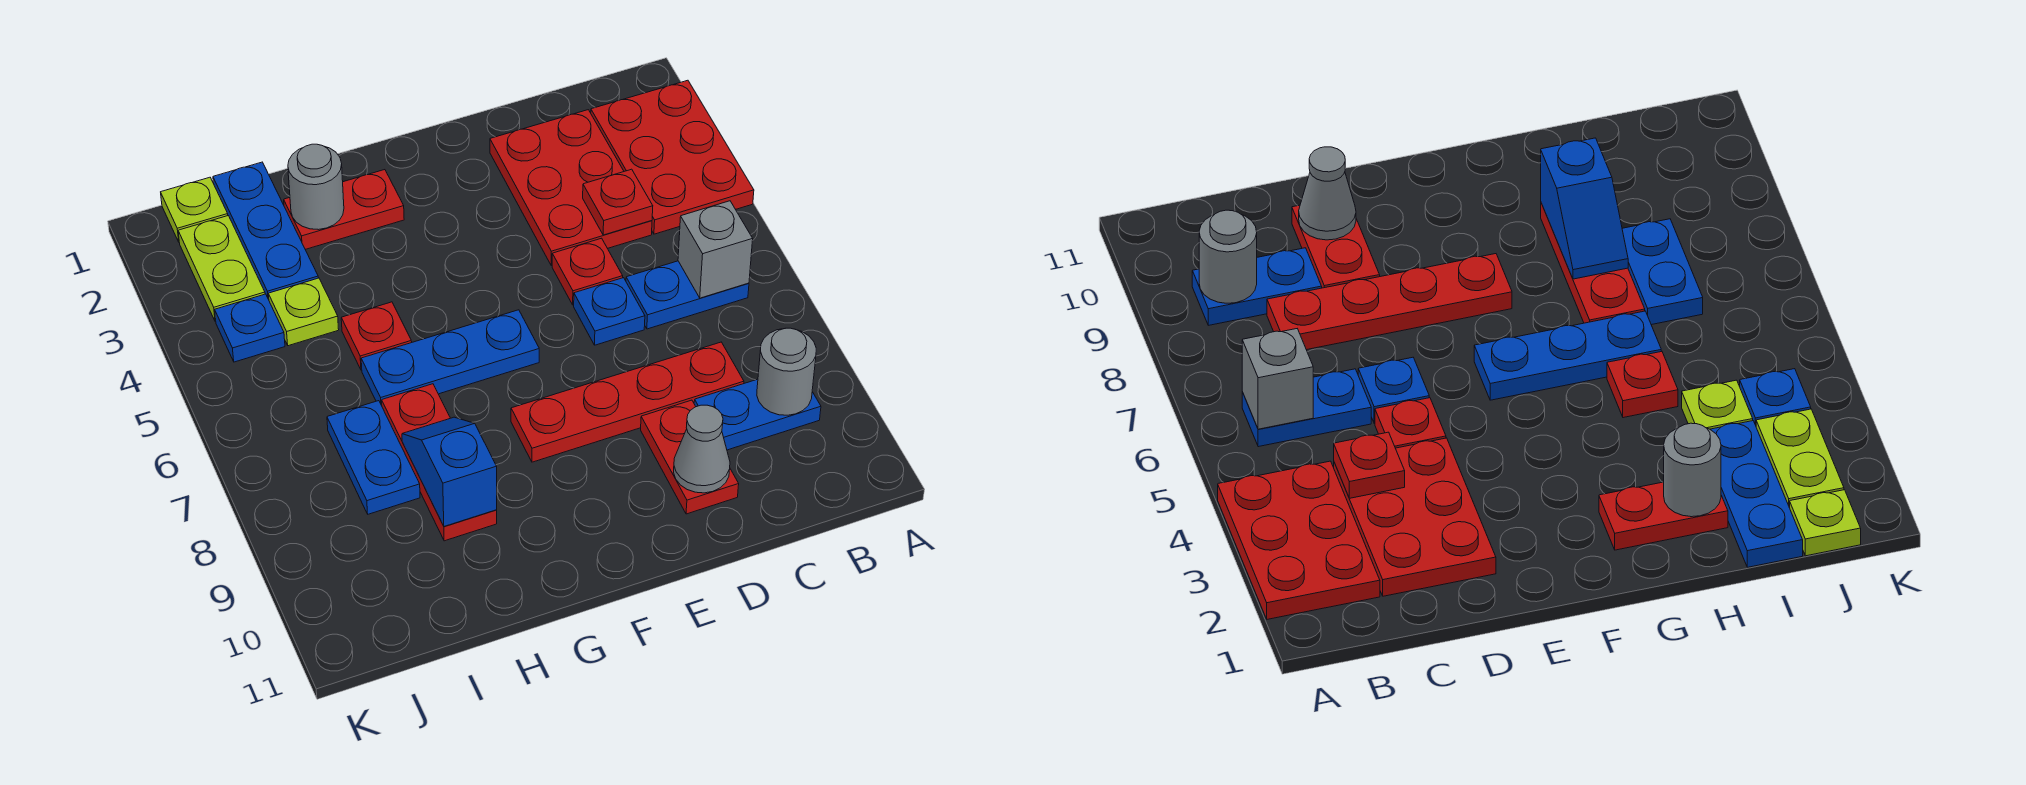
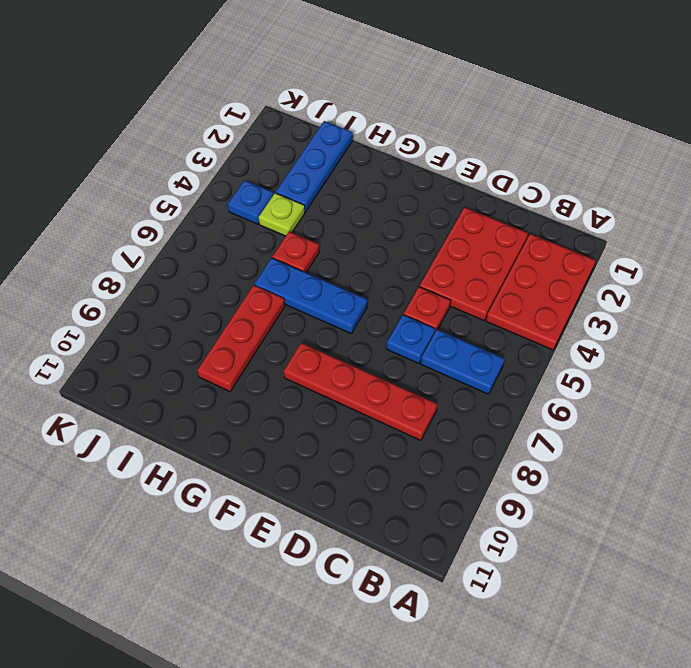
none -> blue plate B9:C9 level 1
none -> red plate D9:D10 level 1
none -> red plate G2:H2 level 1

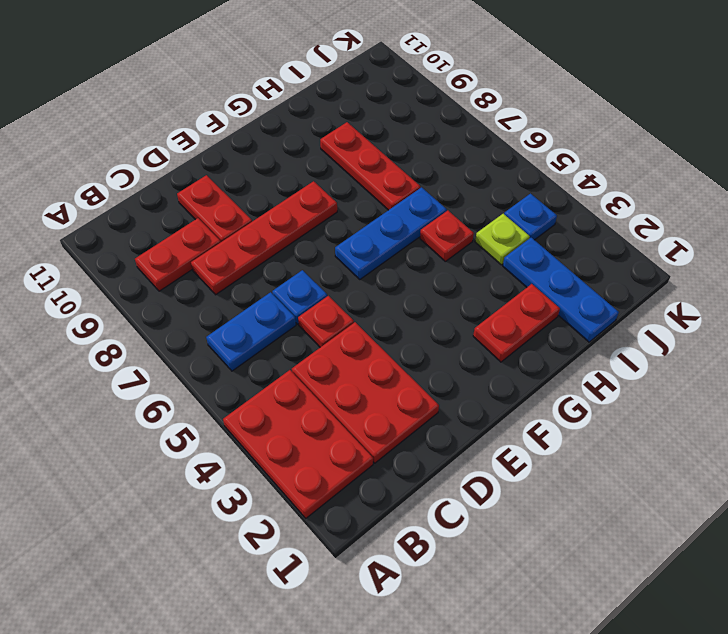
red plate B9:C9 level 1 -> blue plate B9:C9 level 1
none -> blue plate I7:I8 level 1
none -> lime plate J1 level 1
none -> lime plate J2:J3 level 1

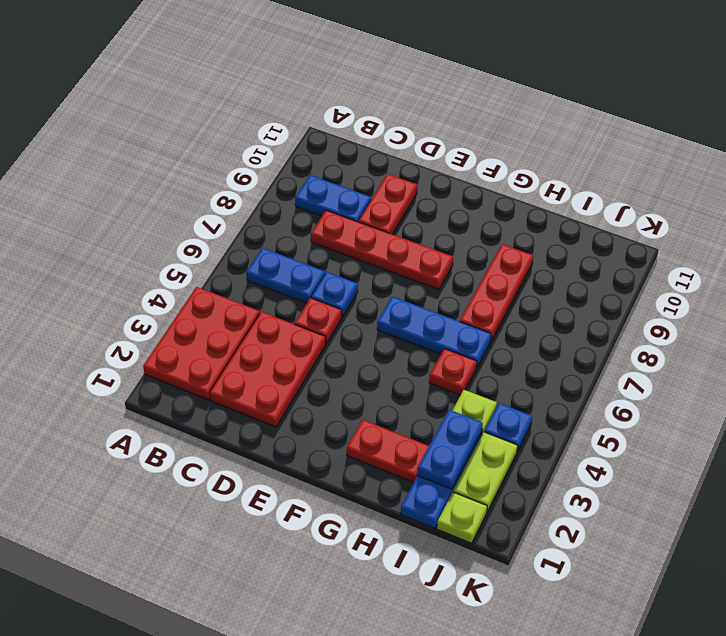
blue plate I2:I3 level 2 -> blue plate I7:I8 level 1
none -> grey brick B6 level 2
none -> grey round brick B9 level 2
none -> red plate C4 level 2

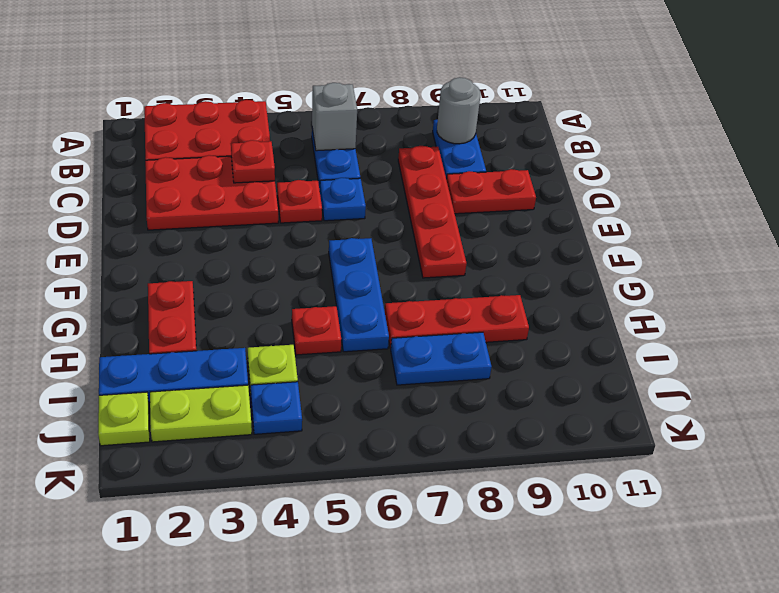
none -> grey cone D10 level 2
none -> grey round brick H2 level 2
none -> blue slope H8:H9 level 2 top 9

